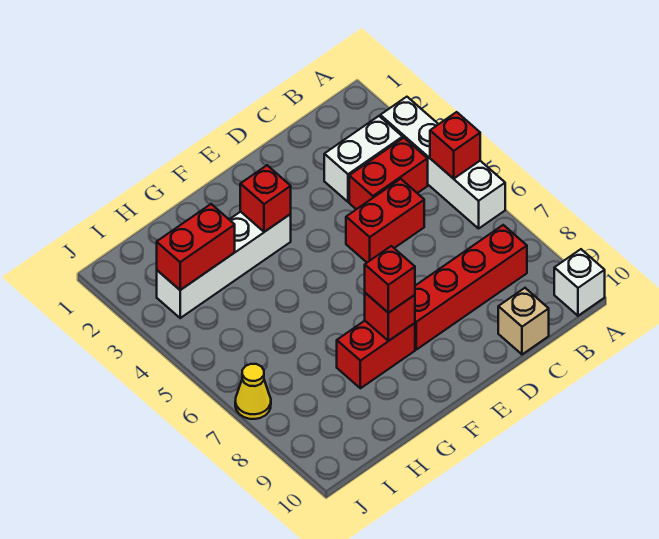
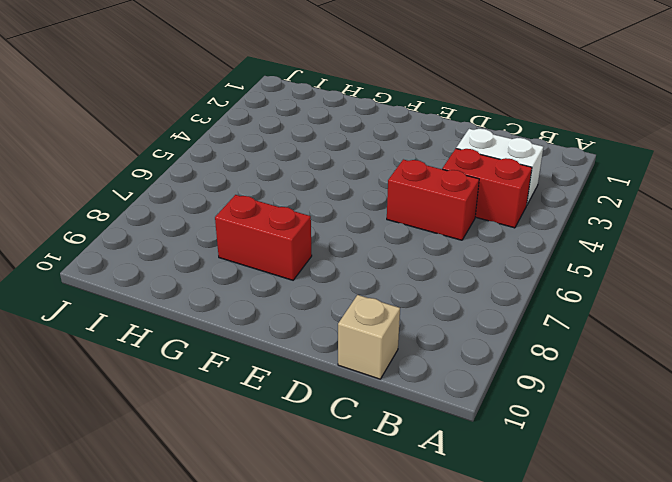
none -> white brick A3:A6 level 1
none -> white brick A10 level 1
none -> red brick B8:E8 level 1

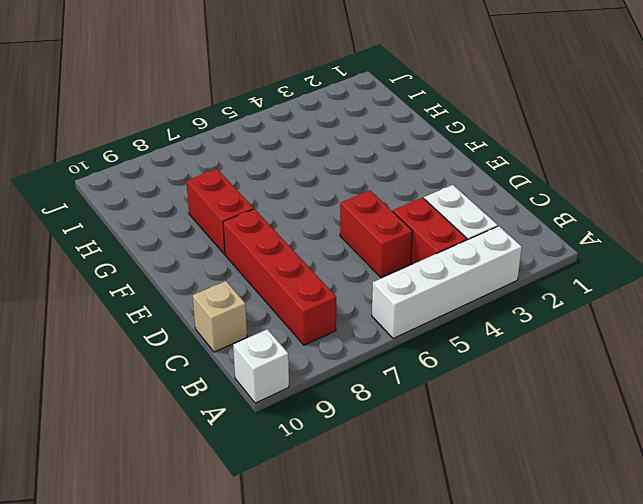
none -> white brick F3:I3 level 1
none -> yellow cone J7 level 1
none -> red brick A5 level 2

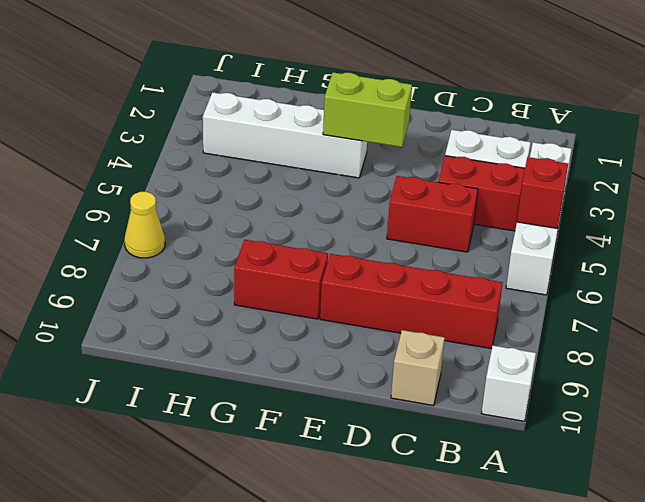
lime brick E3:F3 level 2 -> red brick F3 level 2
none -> red brick F8 level 2
none -> red brick H3:I3 level 2
none -> red brick F8 level 3

